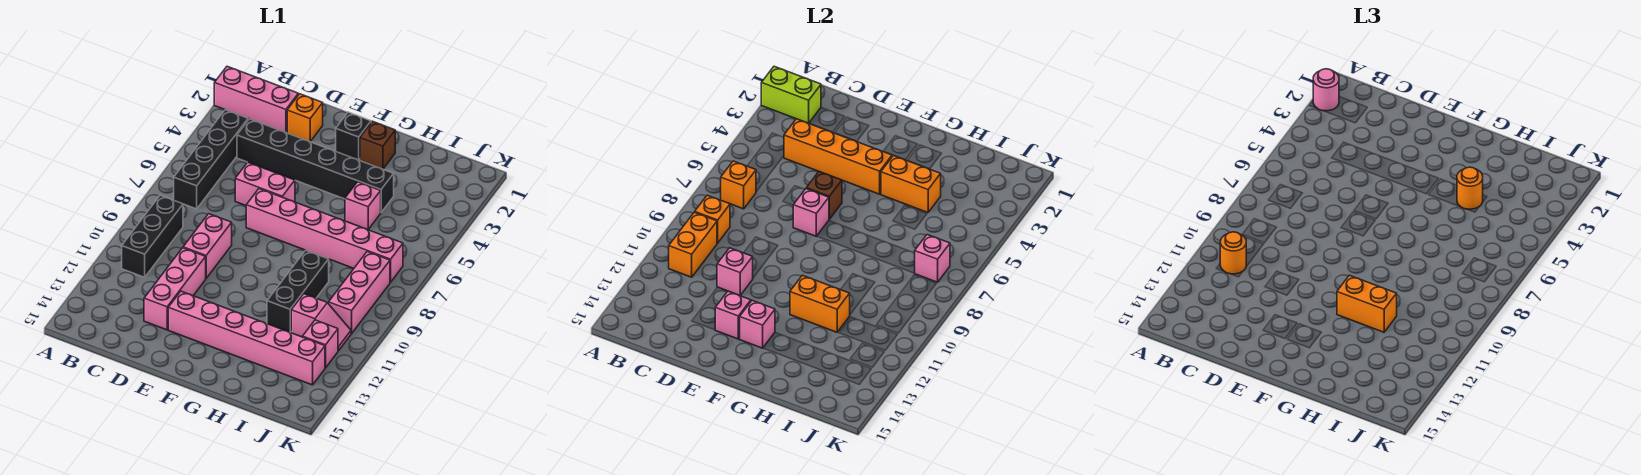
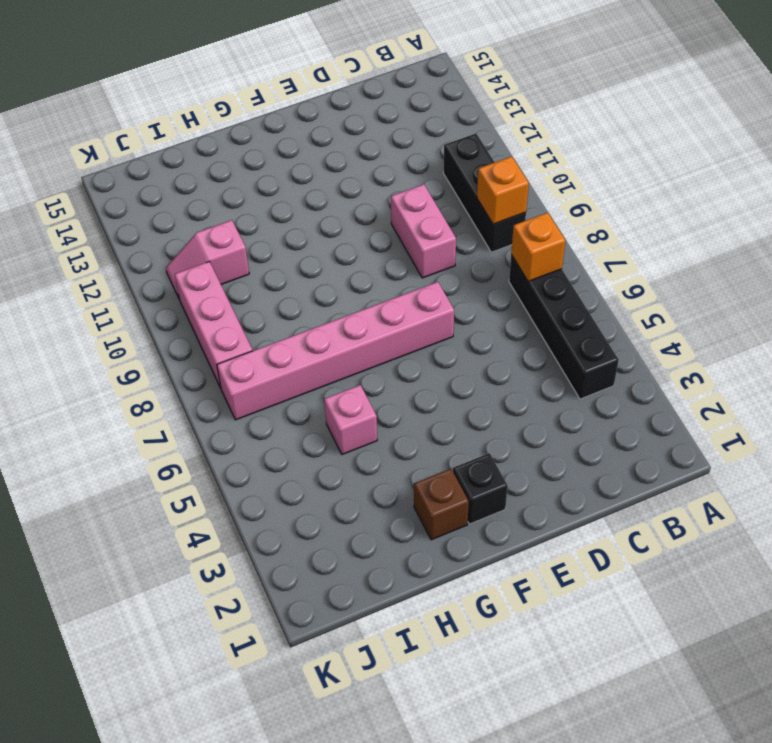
none -> pink brick A2:C2 level 1
none -> black brick C4:H4 level 1
none -> orange brick D2 level 1
none -> pink brick D6:E6 level 1

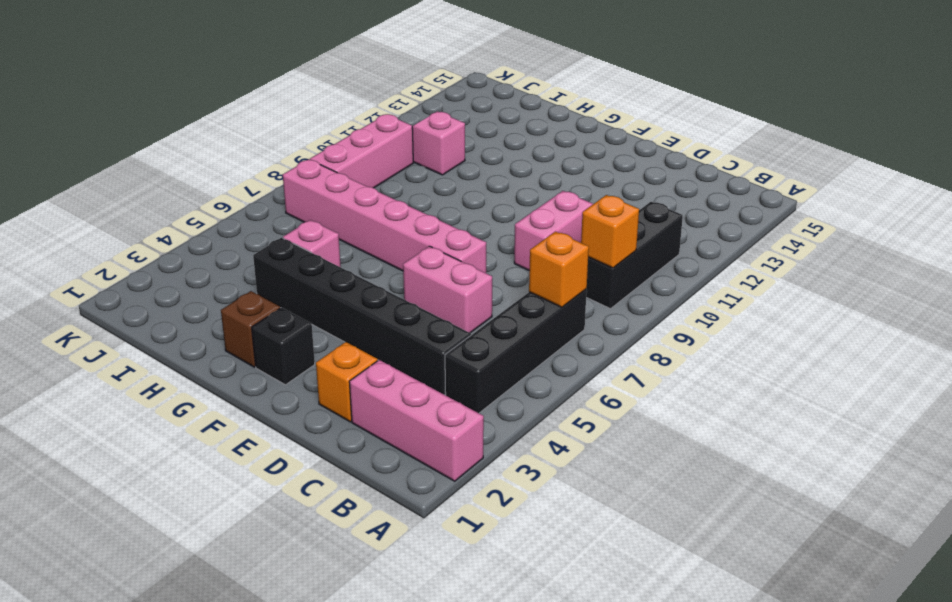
none -> pink brick D11:D13 level 1
none -> pink brick E13:J13 level 1
none -> black brick H9:H11 level 1
none -> pink brick J12 level 1

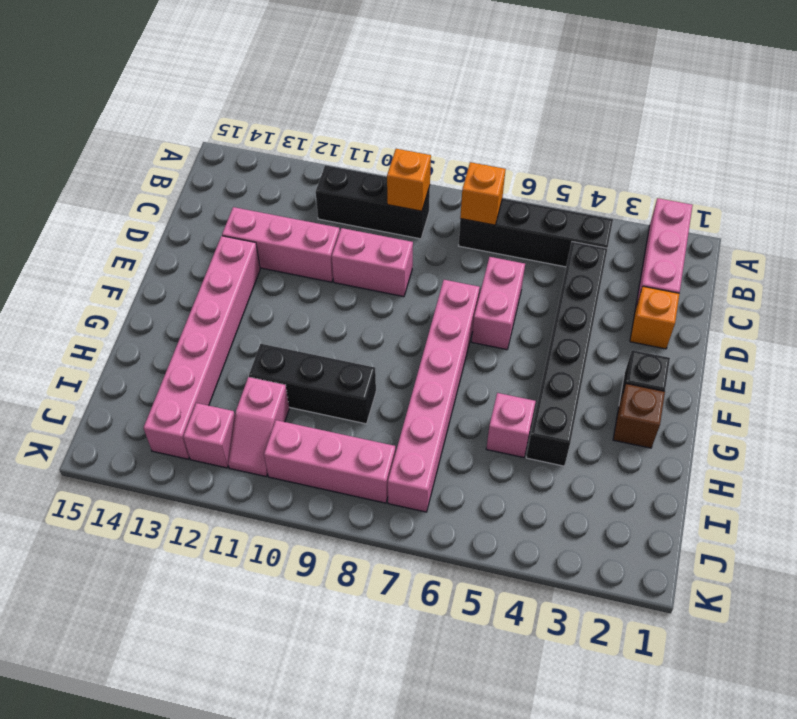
none -> lime brick A2:B2 level 2
none -> orange brick B10:B11 level 2
none -> orange brick C4:F4 level 2
none -> pink brick D11 level 2

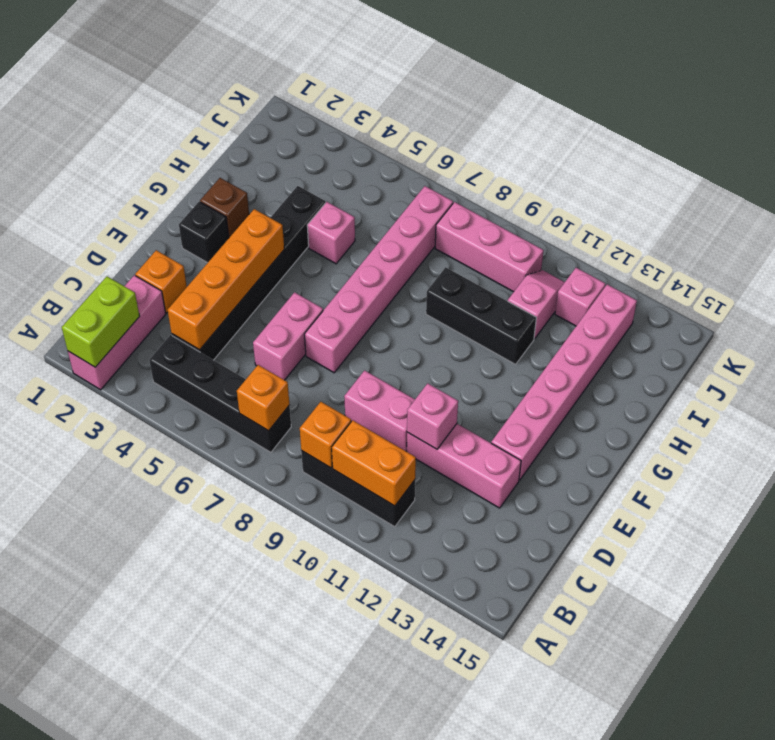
none -> brown brick E6 level 2
none -> pink brick E7 level 2
none -> pink brick E13 level 2
none -> pink brick F13 level 2

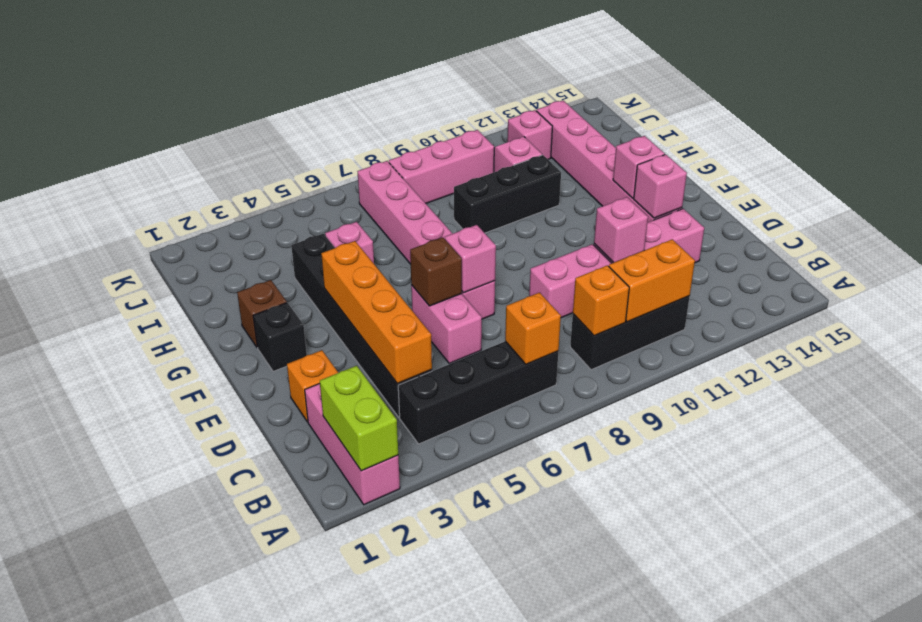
none -> orange brick G4:H4 level 2
none -> orange brick G11:H11 level 2
none -> pink brick J7 level 2
none -> pink round brick A2 level 3

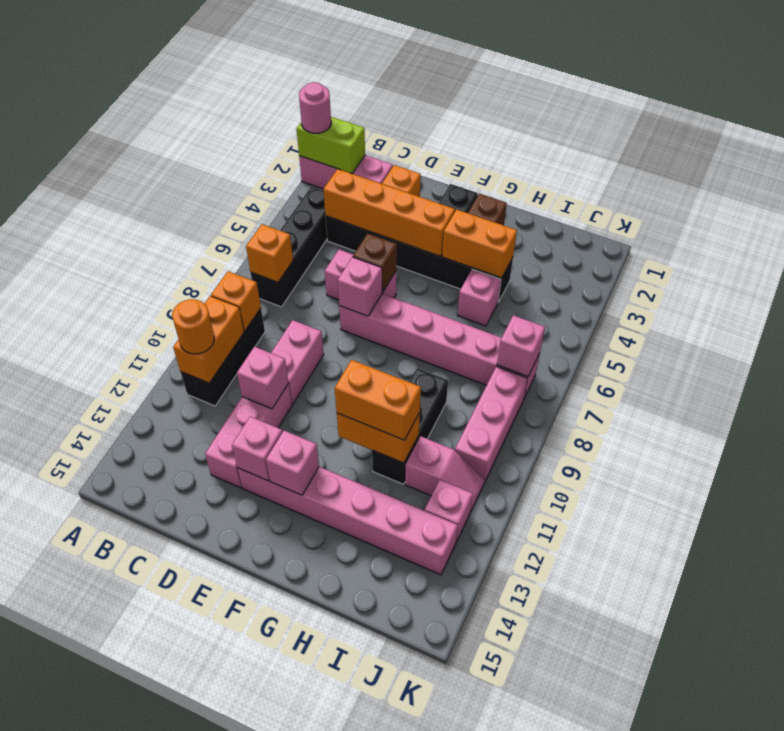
none -> orange round brick H4 level 3

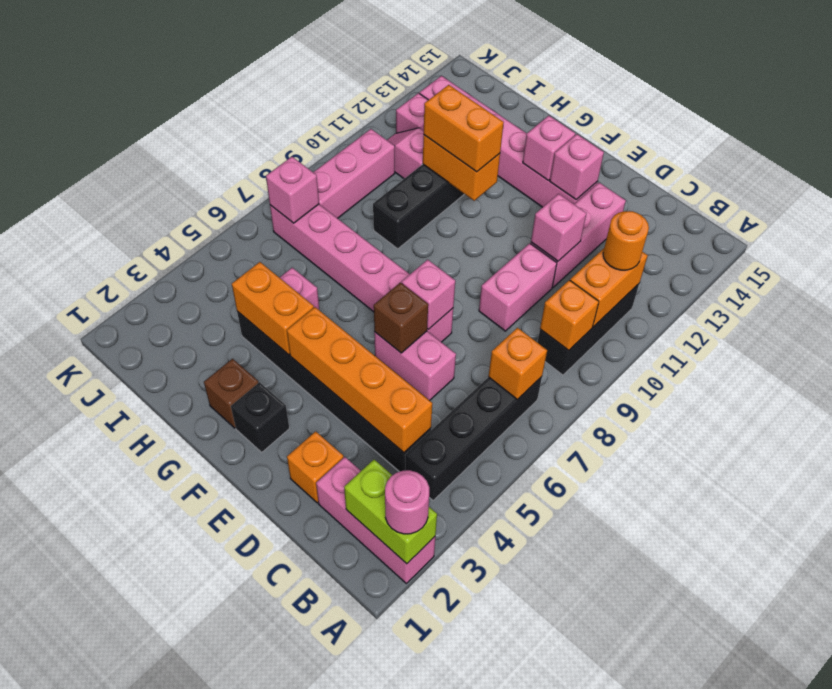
none -> orange round brick H4 level 3

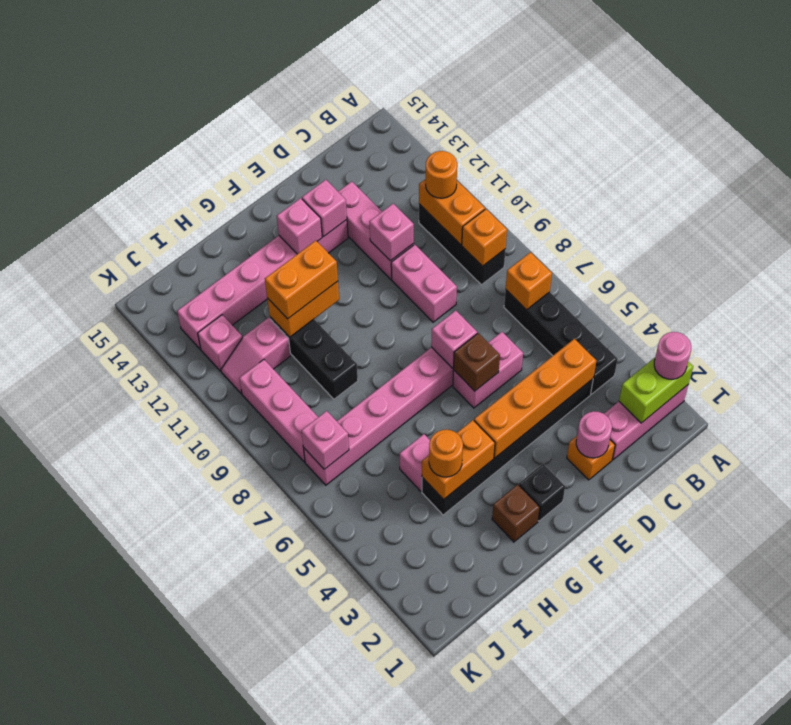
pink round brick D2 level 2 -> none

